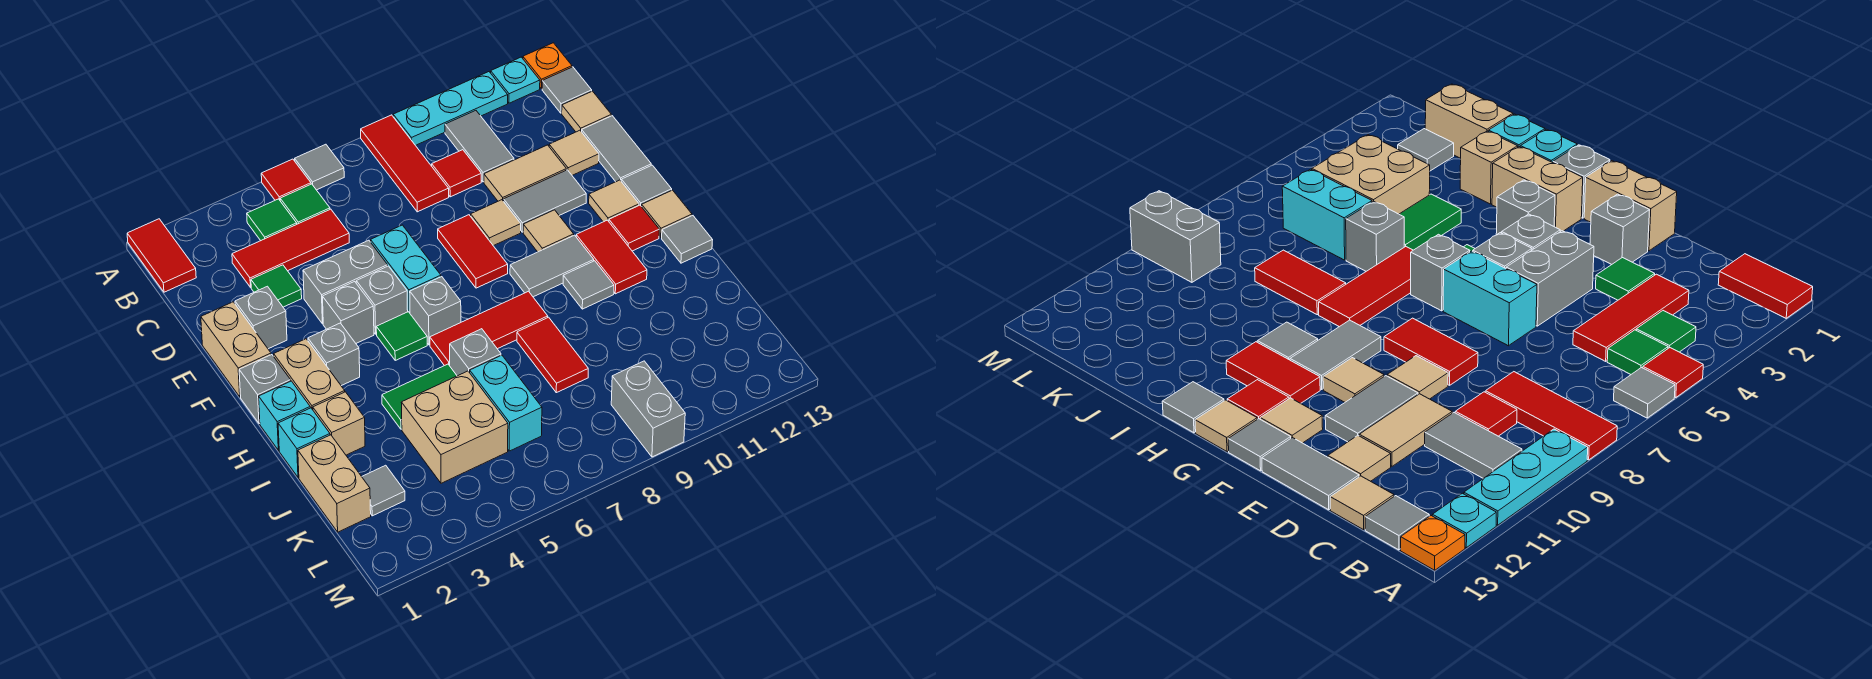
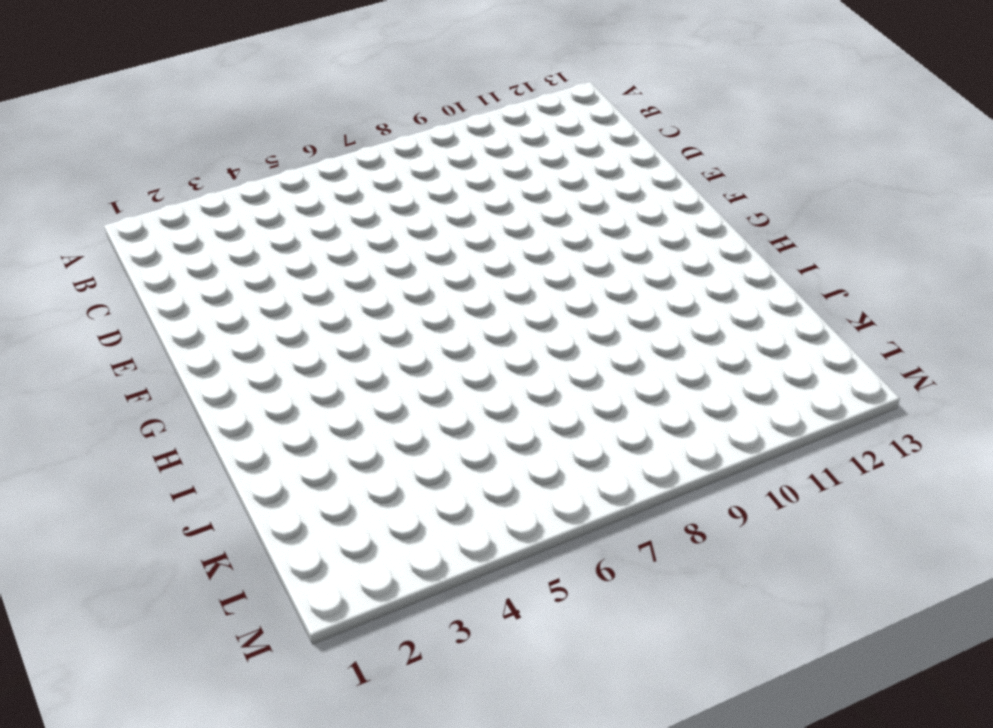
none -> red tile A1:B1 level 1
none -> red tile A5 level 1
none -> grey tile A6 level 1
none -> red tile A8:C8 level 1

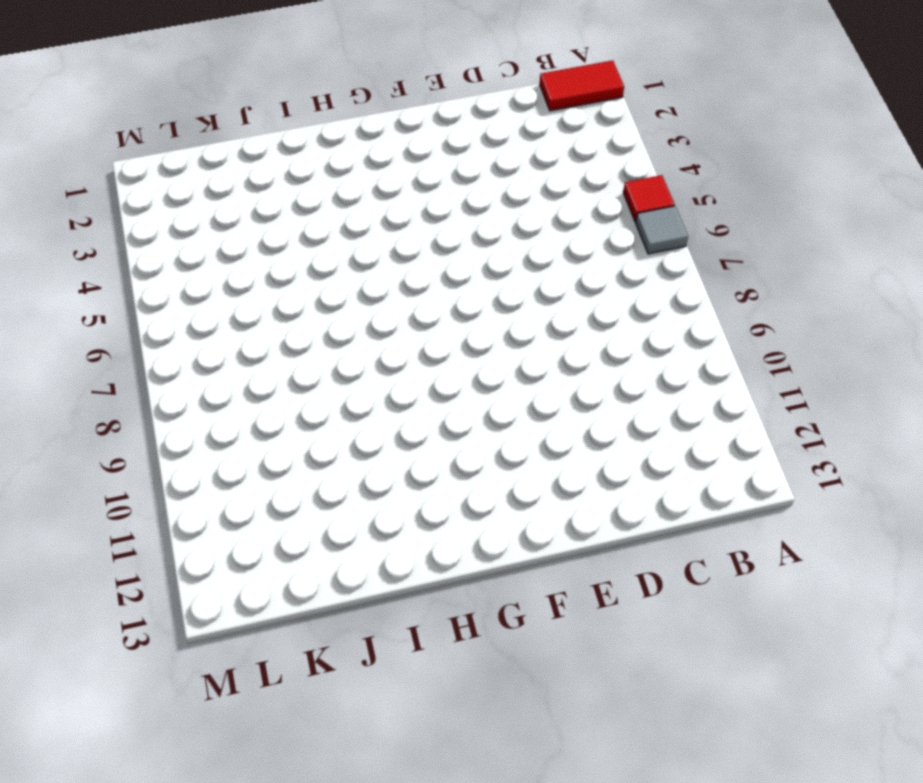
none -> red tile A8:C8 level 1
none -> cyan plate A9:A11 level 1
none -> cyan plate A12 level 1
none -> orange plate A13 level 1

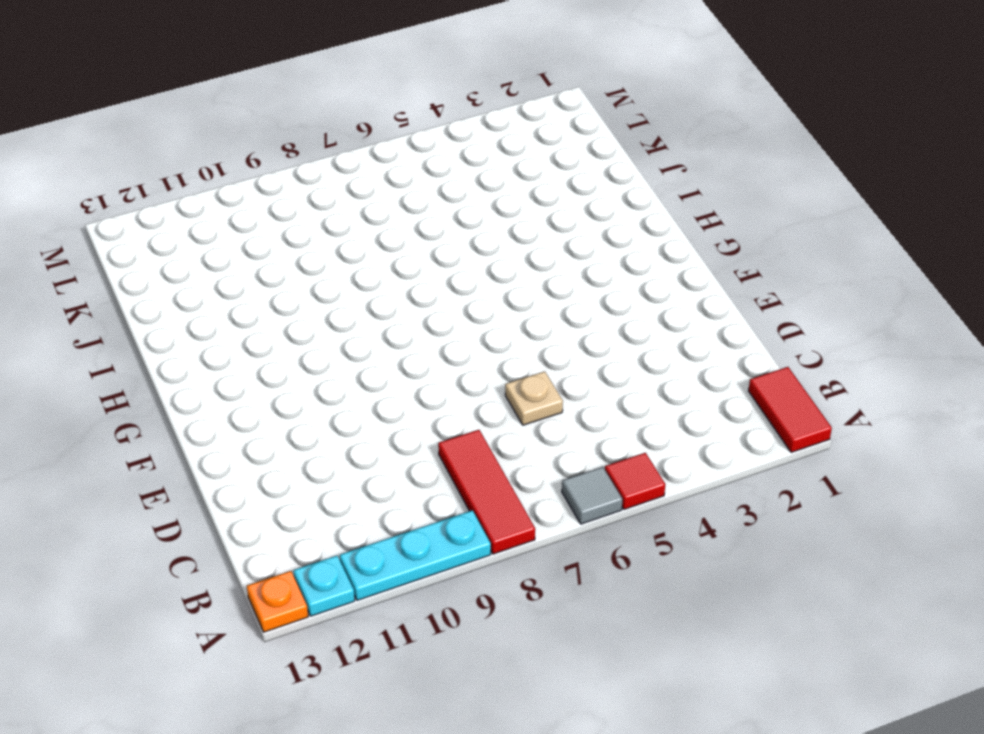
tan plate D6 level 1 -> none
none -> green tile B4 level 1
none -> green tile B5 level 1
none -> grey tile B10:C10 level 1
none -> grey tile B13 level 1

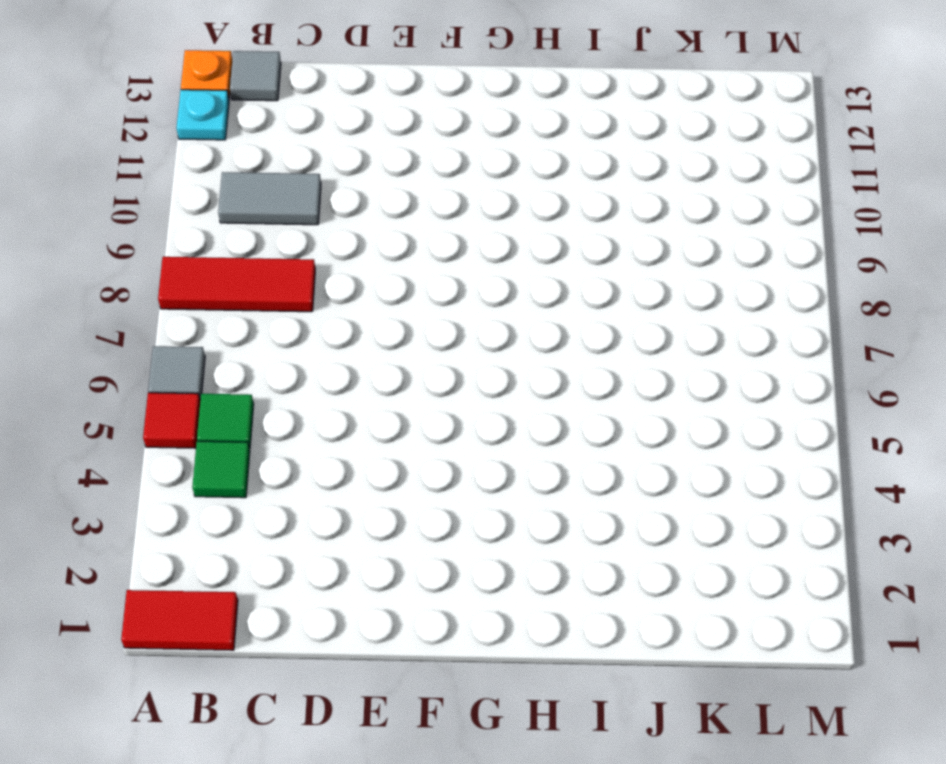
none -> cyan plate A9:A11 level 1
none -> red tile C3:C5 level 1
none -> red tile C9 level 1
none -> tan tile C13 level 1

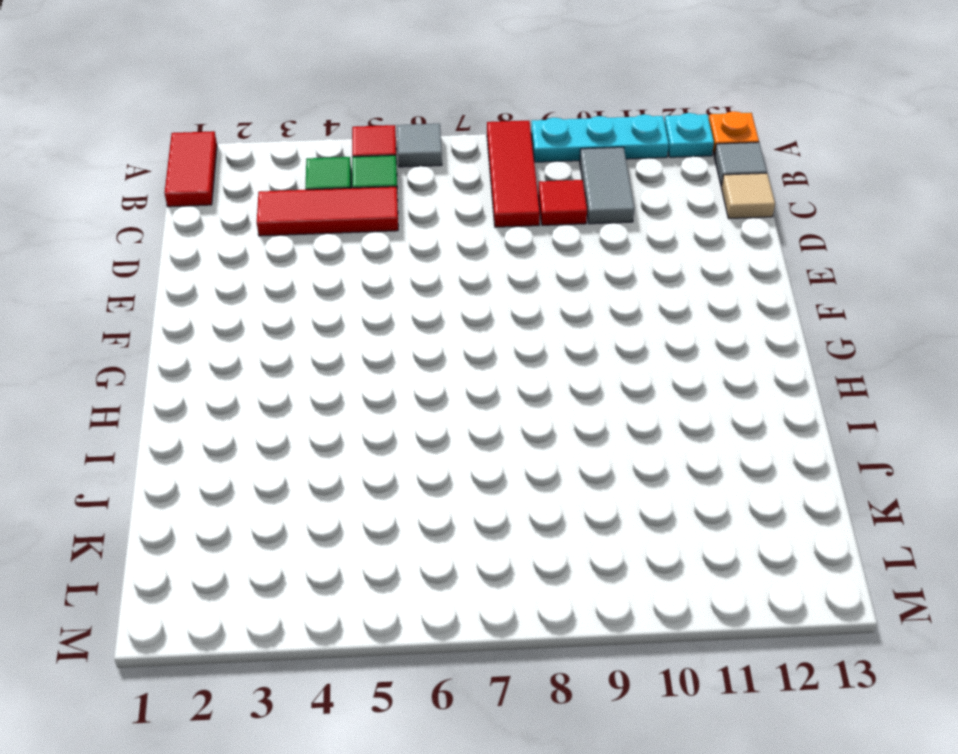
none -> green tile D3 level 1
none -> tan tile D10:D11 level 1
none -> tan tile D12 level 1
none -> grey tile D13:E13 level 1

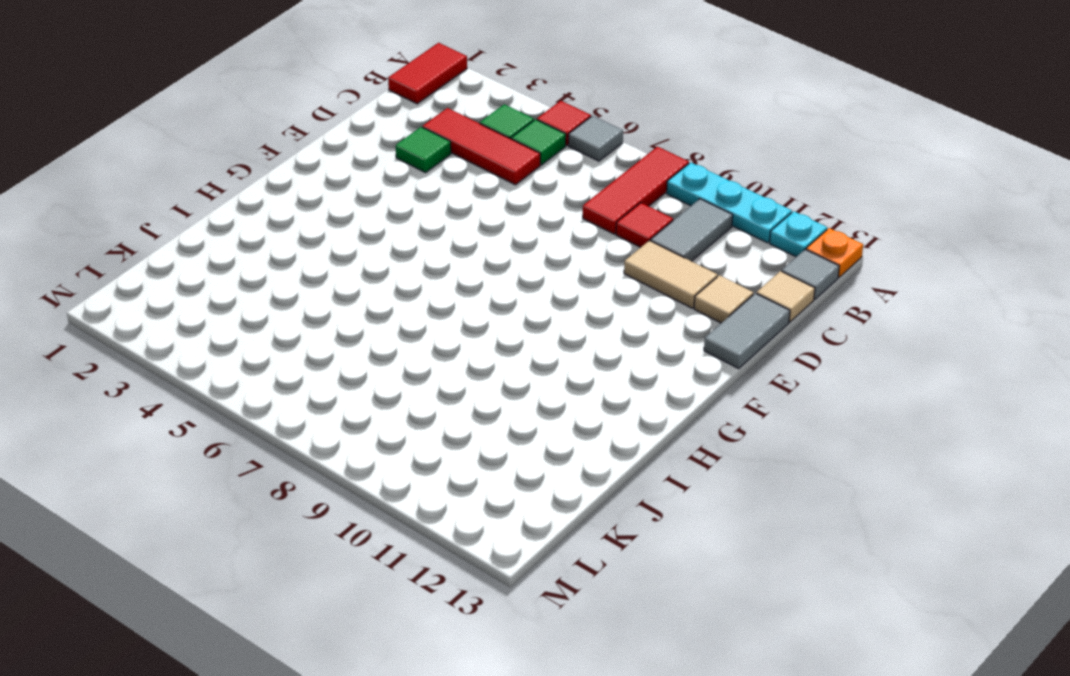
none -> tan brick E1:F1 level 1
none -> grey brick E2 level 1
none -> grey brick E4:E5 level 1
none -> cyan brick E6:F6 level 1

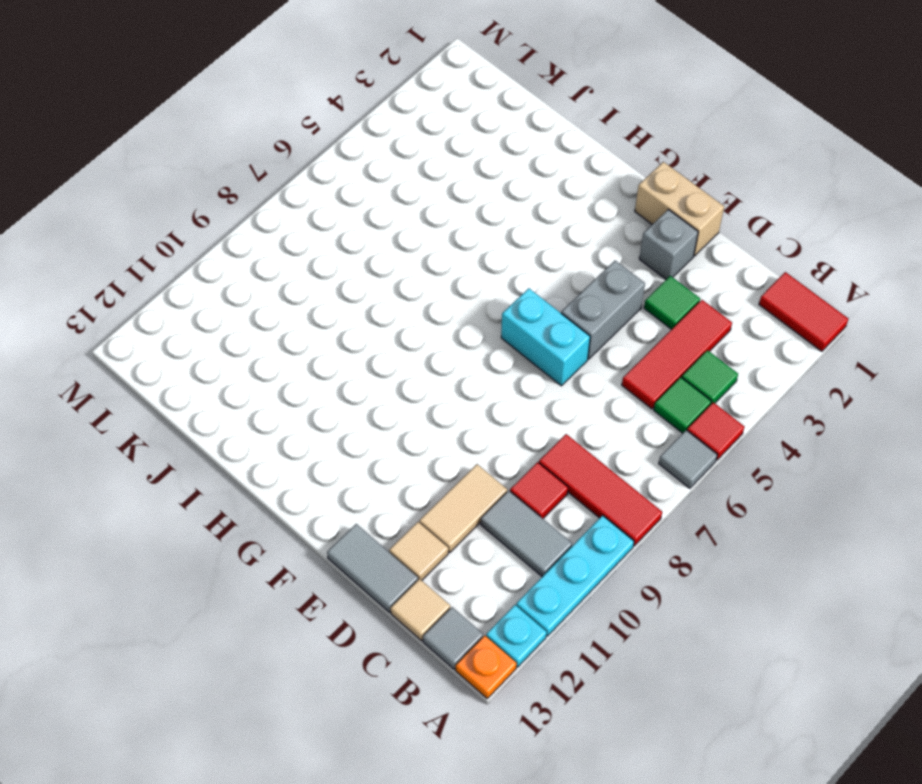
none -> red tile E8:F8 level 1
none -> tan tile E9 level 1
none -> grey tile E10:E11 level 1
none -> grey brick F4 level 1

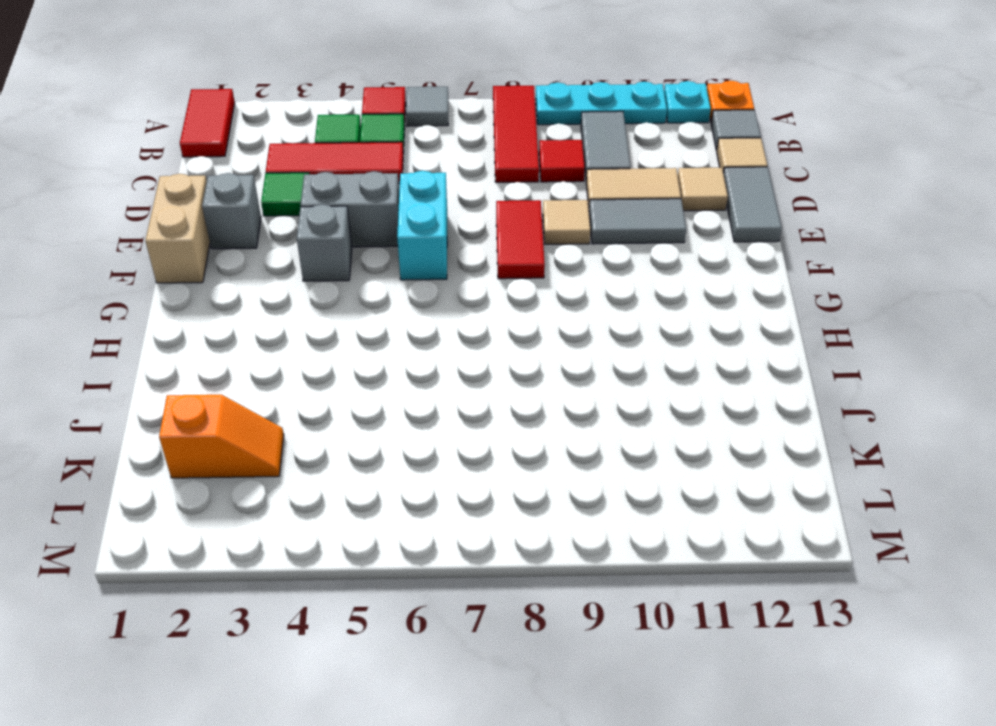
orange slope K2:K3 level 1 top 2 -> grey tile K2 level 1
none -> grey brick F5 level 1
none -> tan tile F10 level 1
none -> tan tile F12 level 1
none -> grey tile F13 level 1

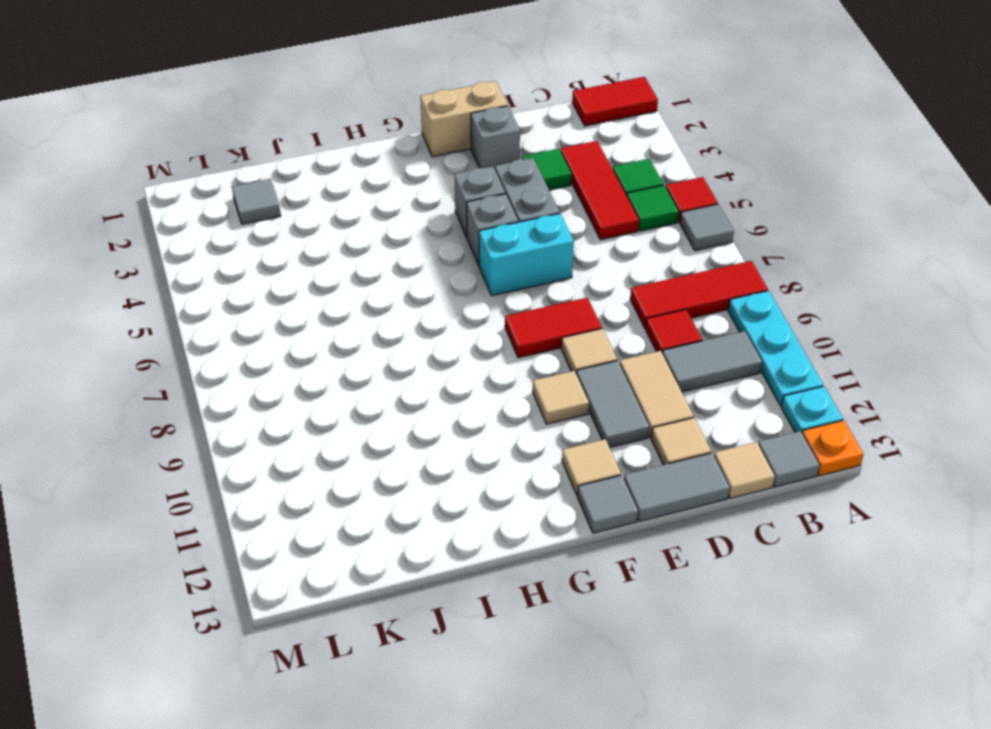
none -> grey brick G1 level 1
none -> tan brick G2:H2 level 1
none -> grey brick G3 level 1
none -> green tile G5 level 1

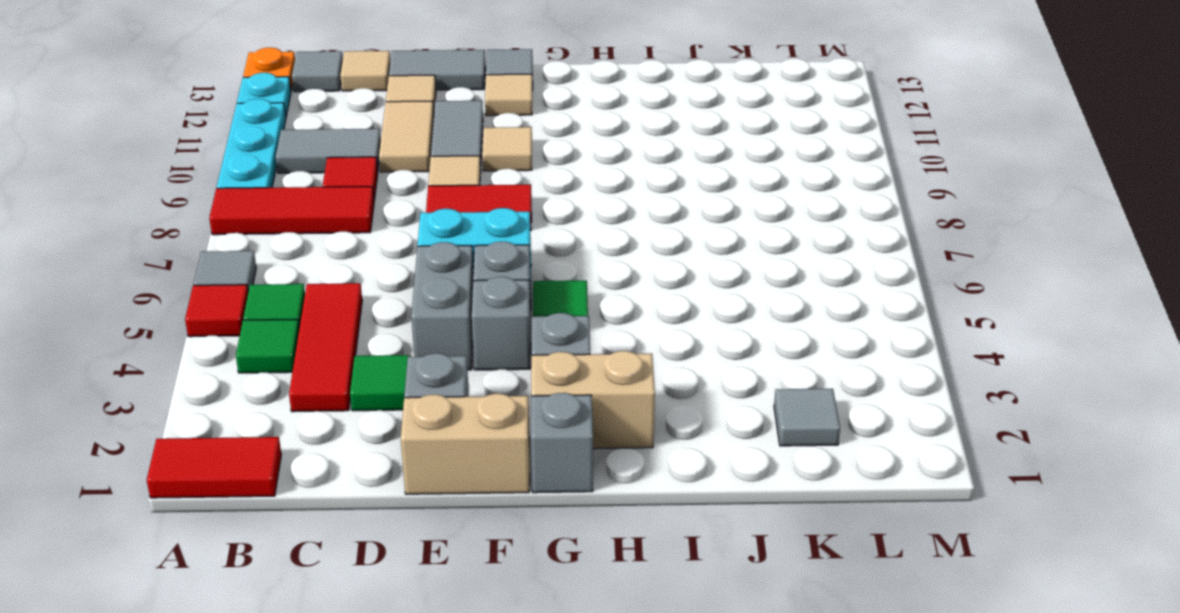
none -> grey brick G6 level 1
none -> grey tile G9:G10 level 1
none -> red tile G11:H11 level 1
none -> red tile G12 level 1

